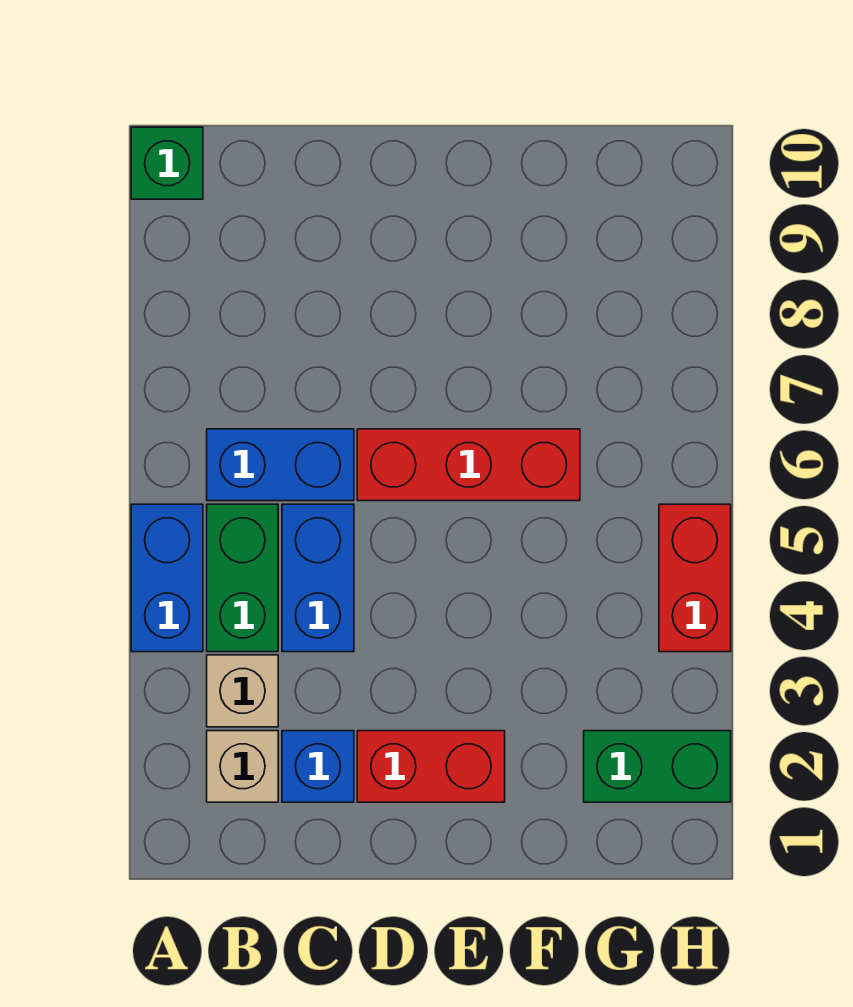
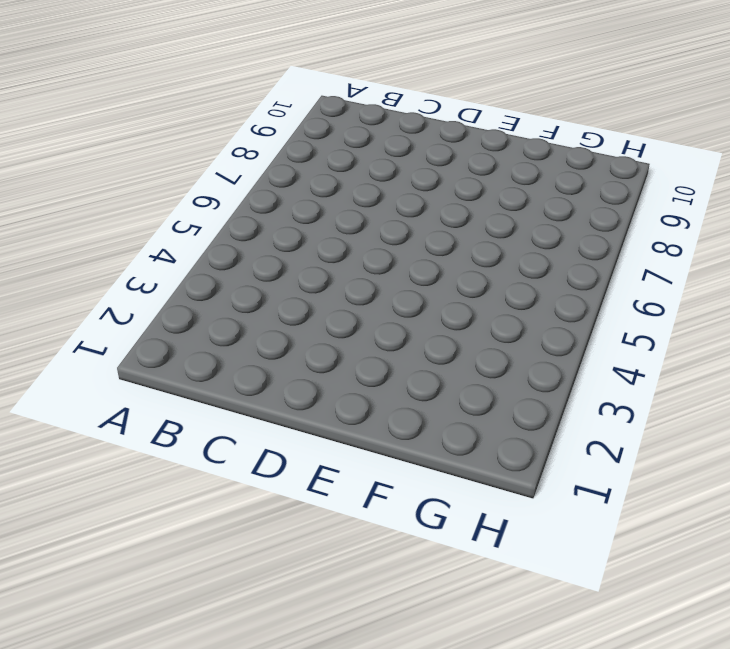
none -> blue brick A4:A5 level 1
none -> green brick A10 level 1
none -> tan brick B2 level 1

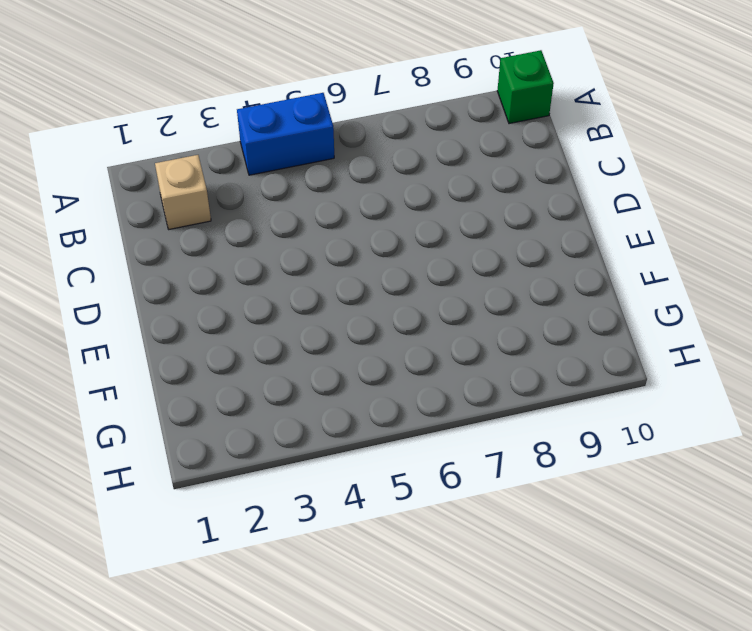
none -> tan brick B3 level 1
none -> green brick B4:B5 level 1
none -> blue brick B6:C6 level 1

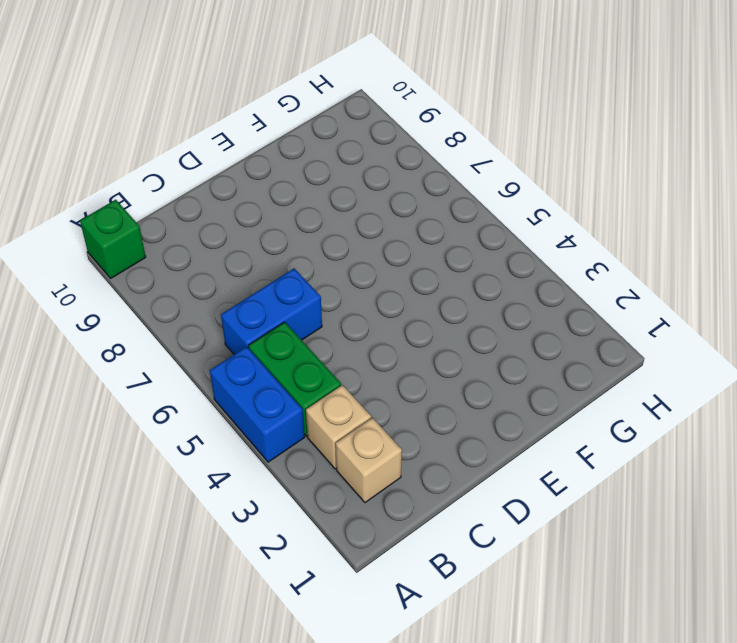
none -> blue brick C2 level 1
none -> blue brick C4:C5 level 1
none -> red brick D2:E2 level 1

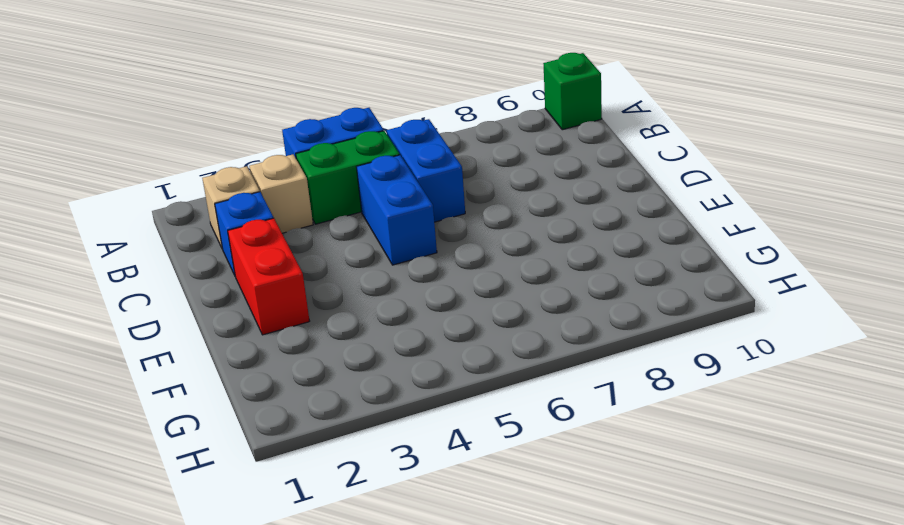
blue brick C5:D5 level 1 -> blue brick C4:C5 level 1
none -> red brick D6:F6 level 1
none -> green brick G2:H2 level 1
none -> red brick H4:H5 level 1

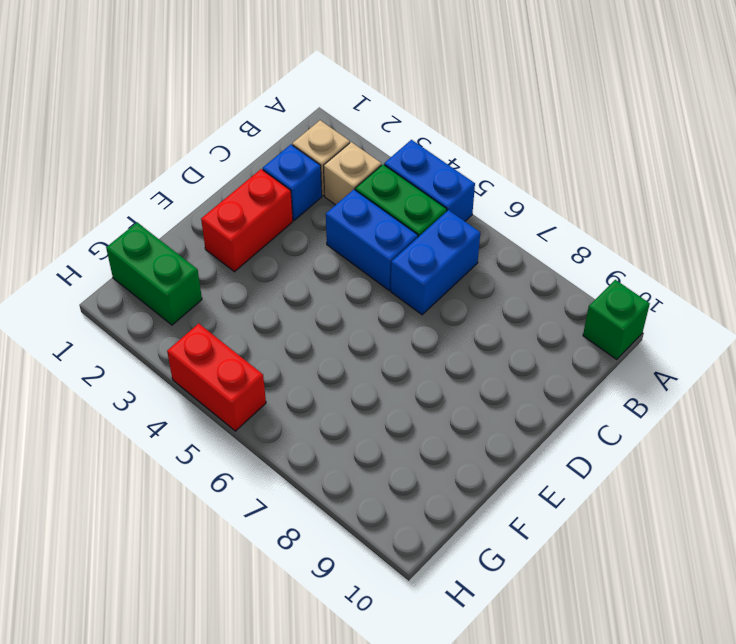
green brick G1:G2 level 1 -> green brick G2:H2 level 1
none -> red brick D6:F6 level 1

